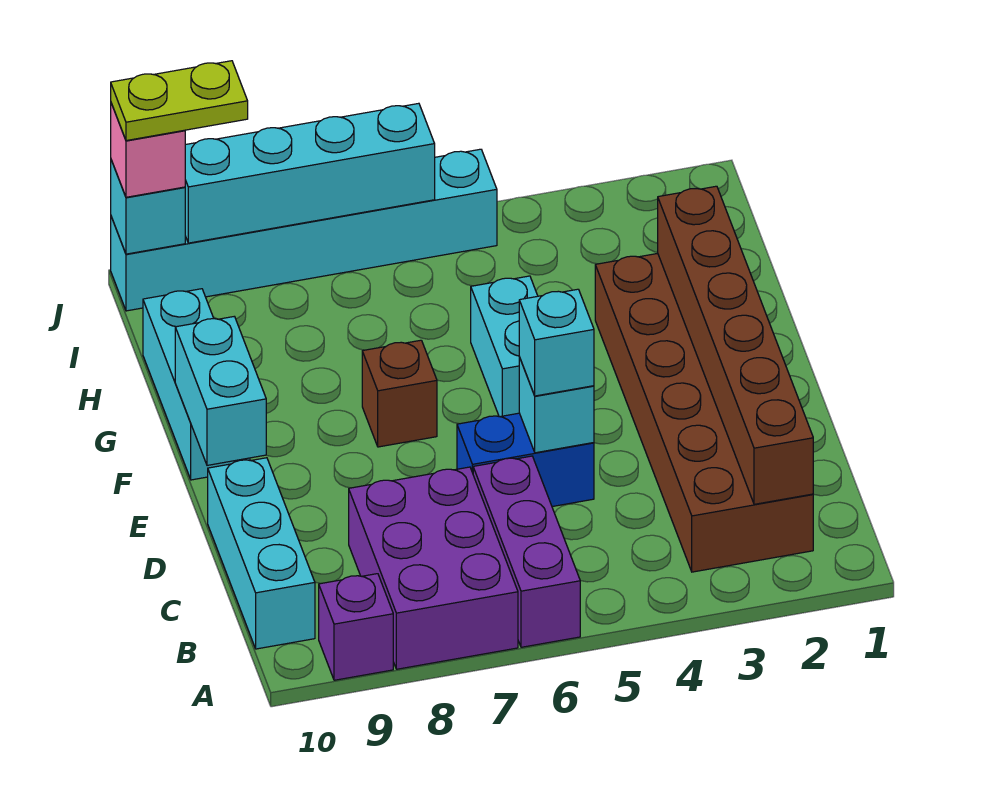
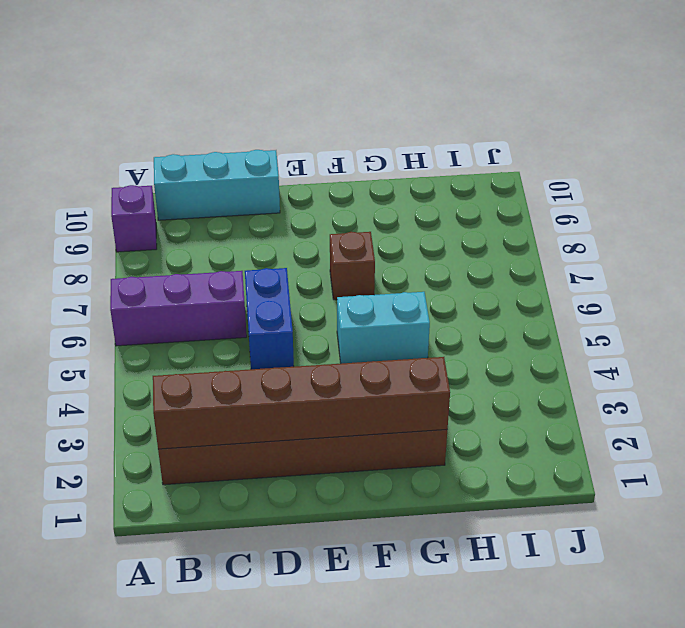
none -> purple brick A7:C8 level 1
none -> cyan brick F10:H10 level 1
none -> cyan brick J5:J10 level 1

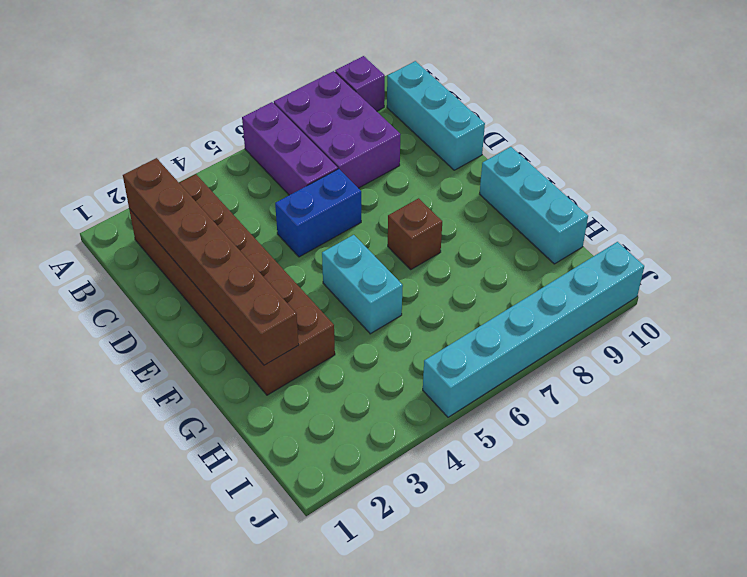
none -> cyan brick D5 level 2
none -> cyan brick E10:F10 level 2
none -> cyan brick J6:J9 level 2

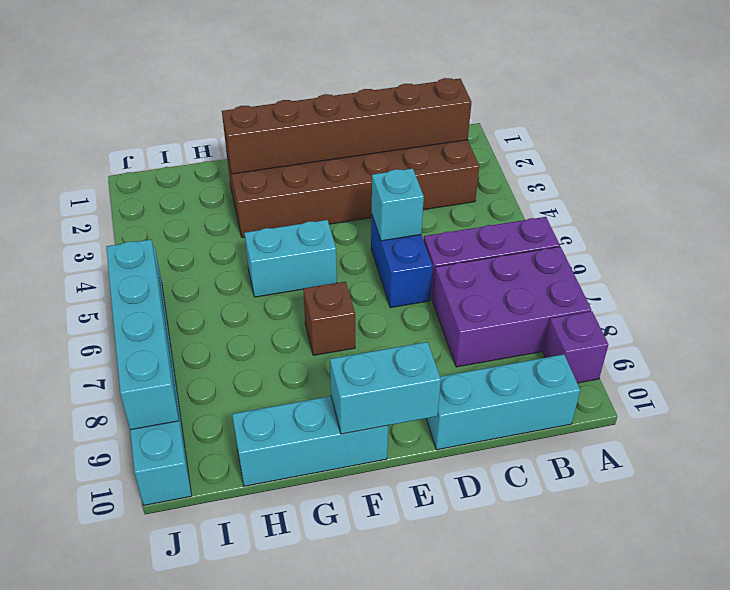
none -> cyan brick J10 level 2
none -> cyan brick D5 level 3
none -> pink brick J10 level 3

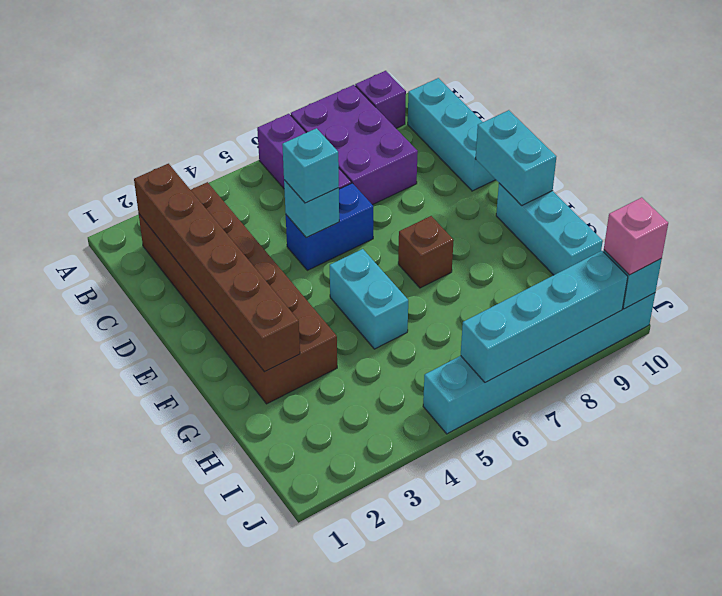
none -> lime plate J9:J10 level 4

